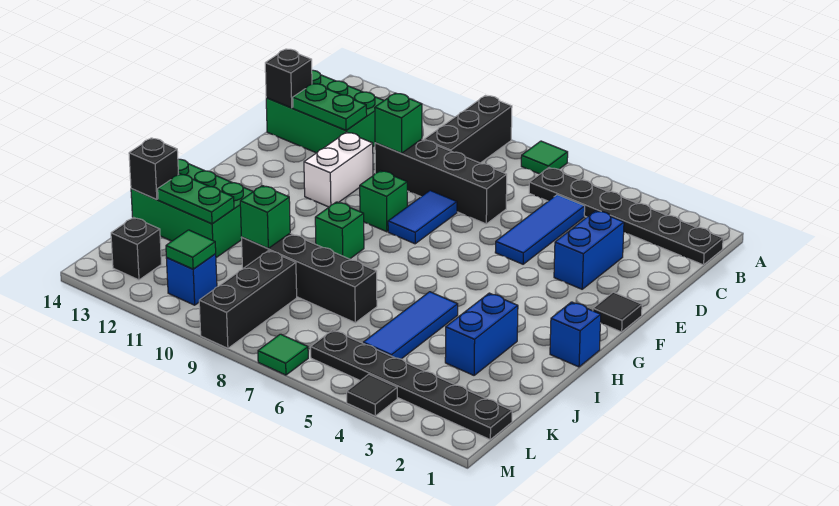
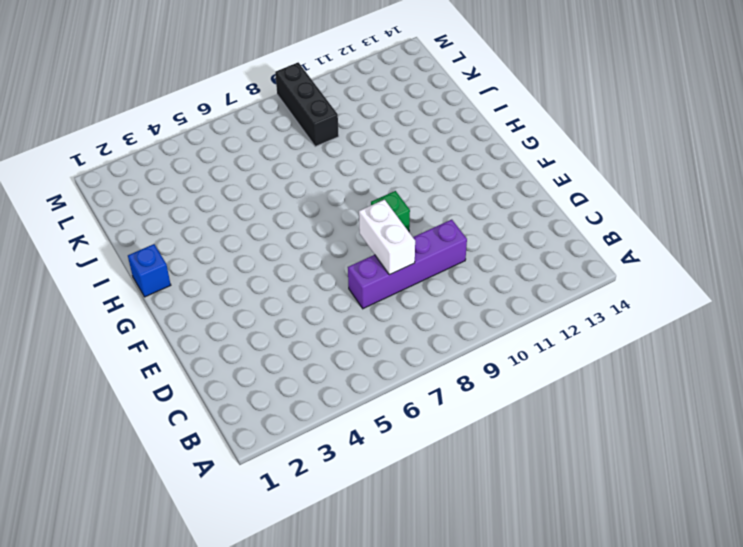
purple brick D7:D10 level 1 -> black brick D7:D10 level 1
white brick D8:E8 level 2 -> white brick E11:F11 level 1
none -> green tile A7 level 1
none -> black brick A9:C9 level 1
none -> black plate B1:B6 level 1
none -> blue tile C5:E5 level 1

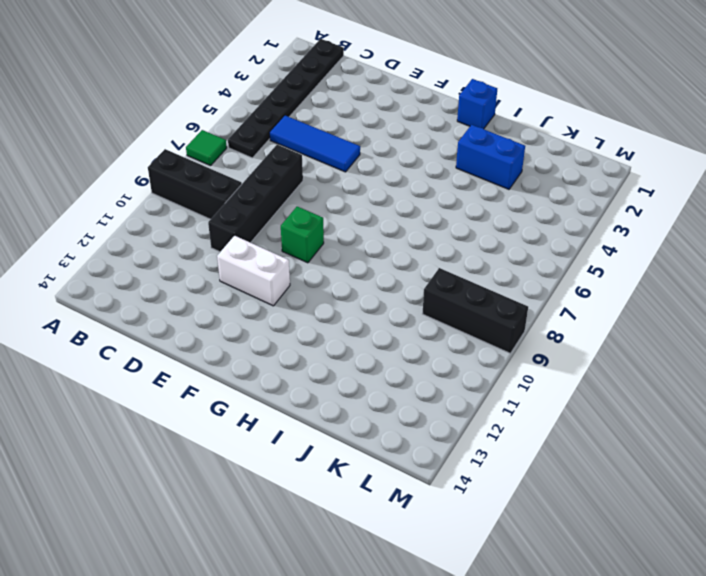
none -> green brick C12:D14 level 1
none -> blue brick D3:E3 level 1
none -> blue tile E8:F8 level 1
none -> black tile F1 level 1

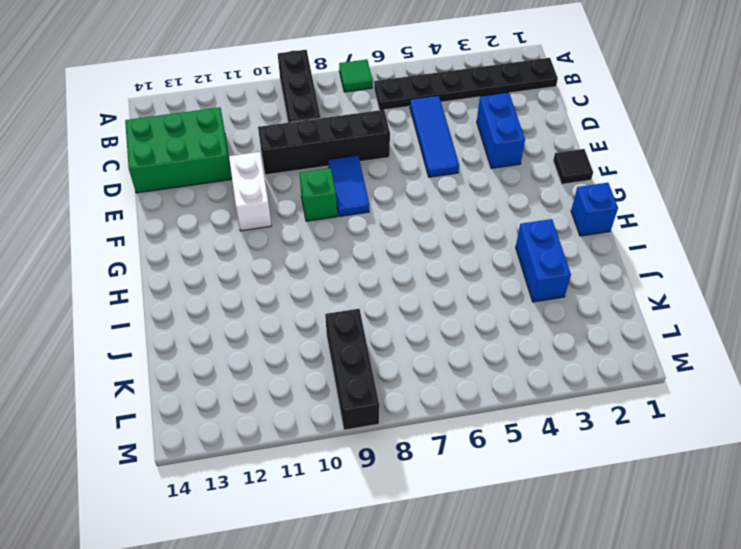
none -> green brick H9 level 1
none -> blue tile I5:K5 level 1
none -> green brick I12:J14 level 1
none -> black brick J7:J10 level 1

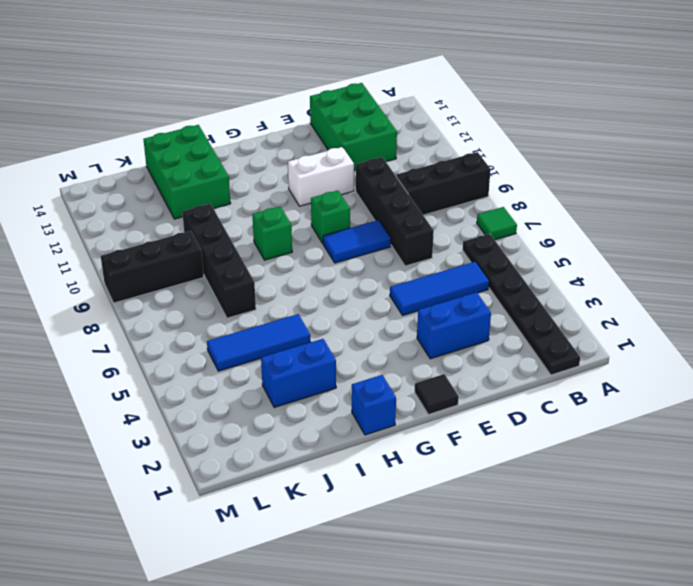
none -> black plate L1:L6 level 1
none -> blue brick L11 level 1
none -> black brick L13 level 1
none -> black tile M4 level 1

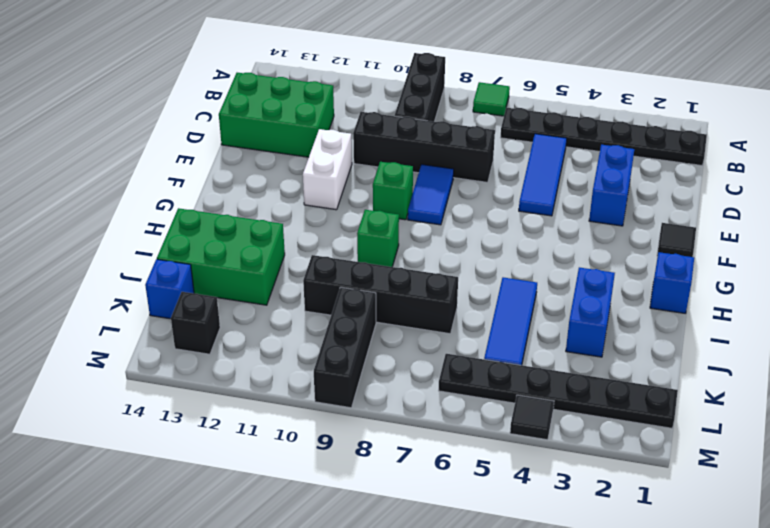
blue brick K14 level 1 -> blue brick L11 level 1
none -> green tile M7 level 1
none -> green brick D10 level 2
none -> green plate D12:D13 level 2
none -> black brick D14 level 2

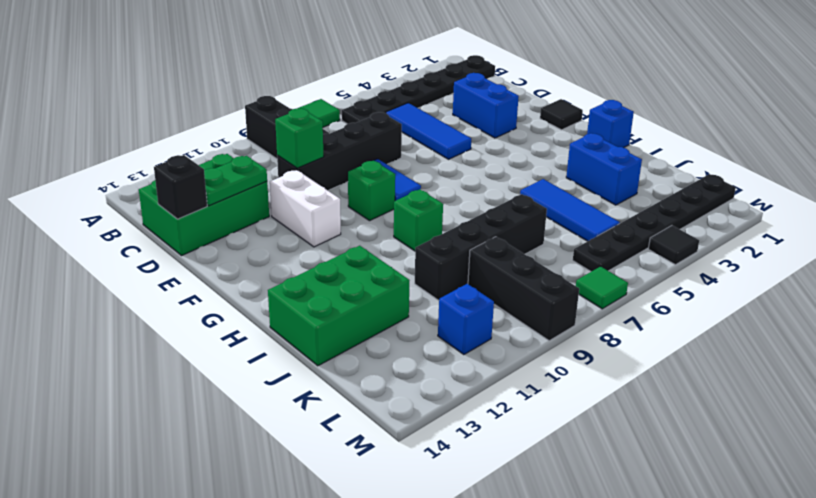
none -> black brick L13 level 1
none -> green brick J10 level 2
none -> green plate J12:J13 level 2
none -> black brick J14 level 2

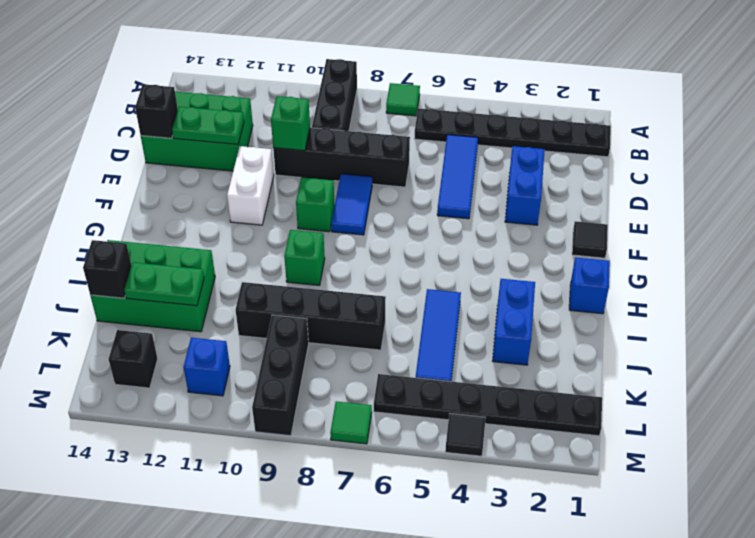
none -> green brick J10 level 2
none -> green tile L11 level 2

